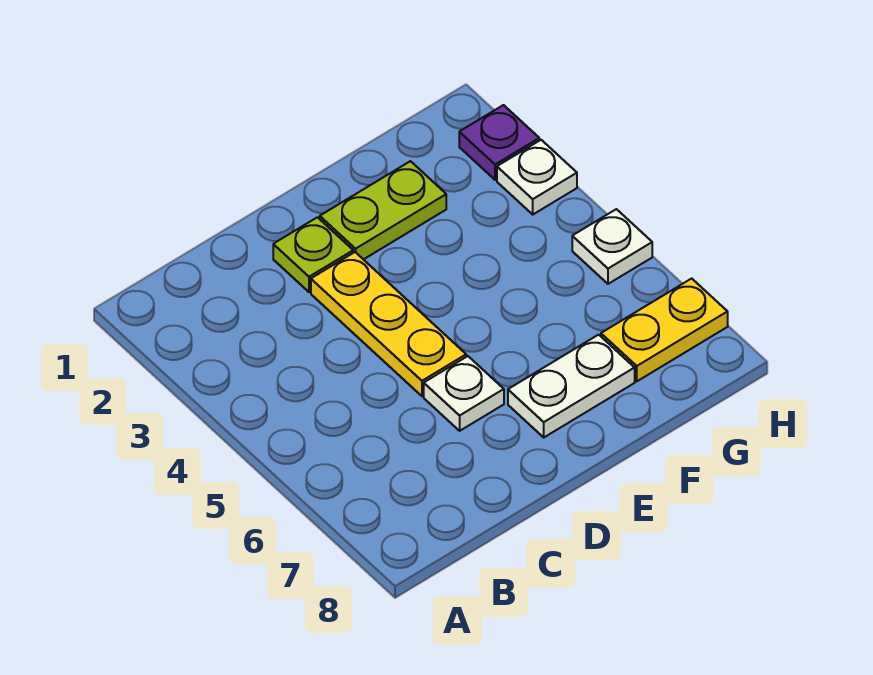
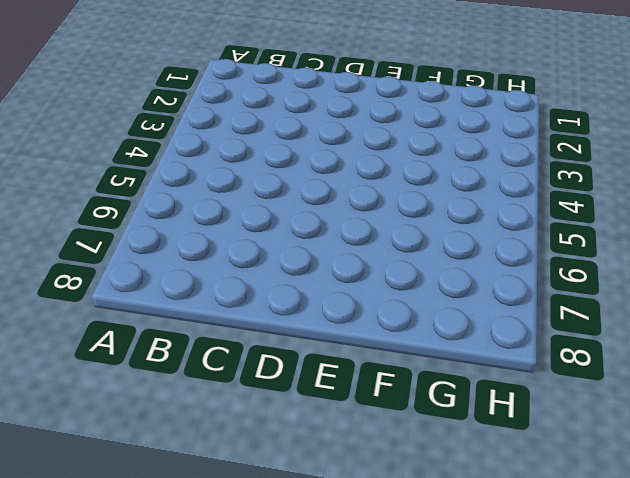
none -> lime plate D2 level 1
none -> yellow plate D3:D5 level 1

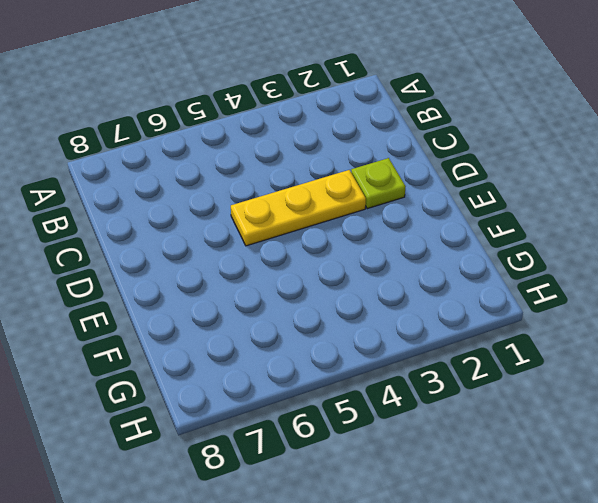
none -> white plate D6 level 1
none -> lime plate E2:F2 level 1

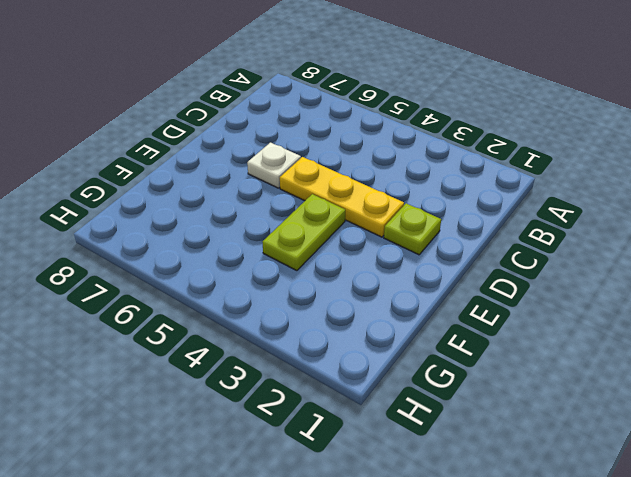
lime plate E4:F4 level 1 -> lime plate E2:F2 level 1
none -> white plate E7:F7 level 1
none -> yellow plate G7:H7 level 1

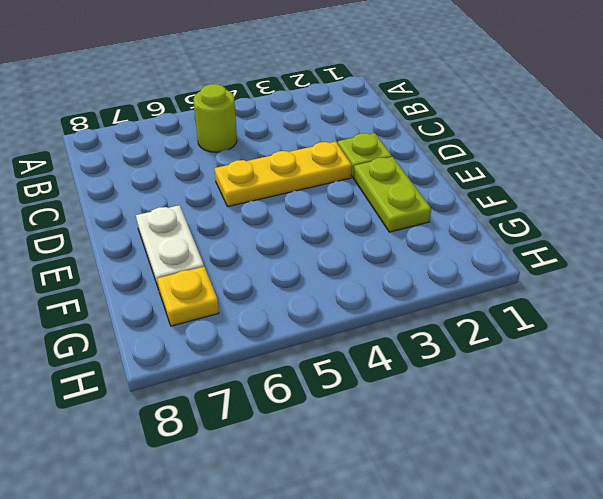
lime round brick B5 level 1 -> none
yellow plate G7 level 1 -> yellow plate G7:H7 level 1
none -> white plate D6 level 1
none -> purple plate H2 level 1

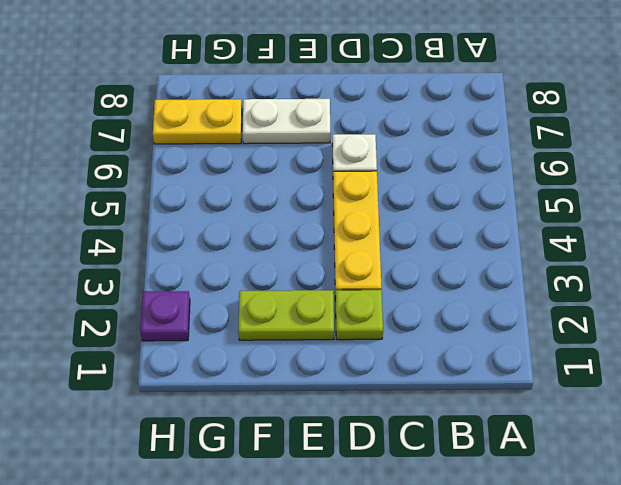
none -> white plate H3 level 1
none -> white plate H5 level 1

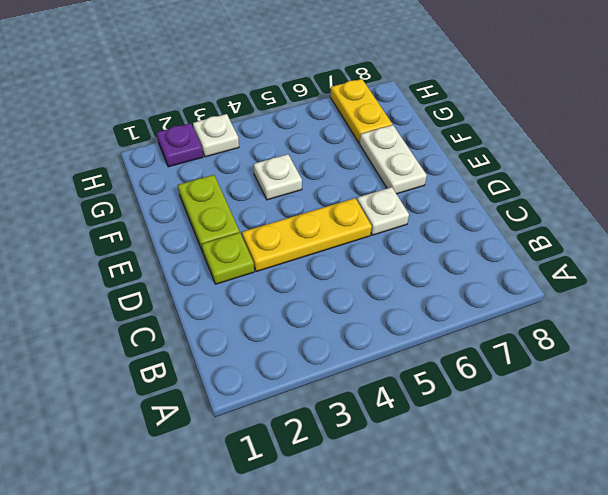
white plate F4 level 1 -> white plate H5 level 1

